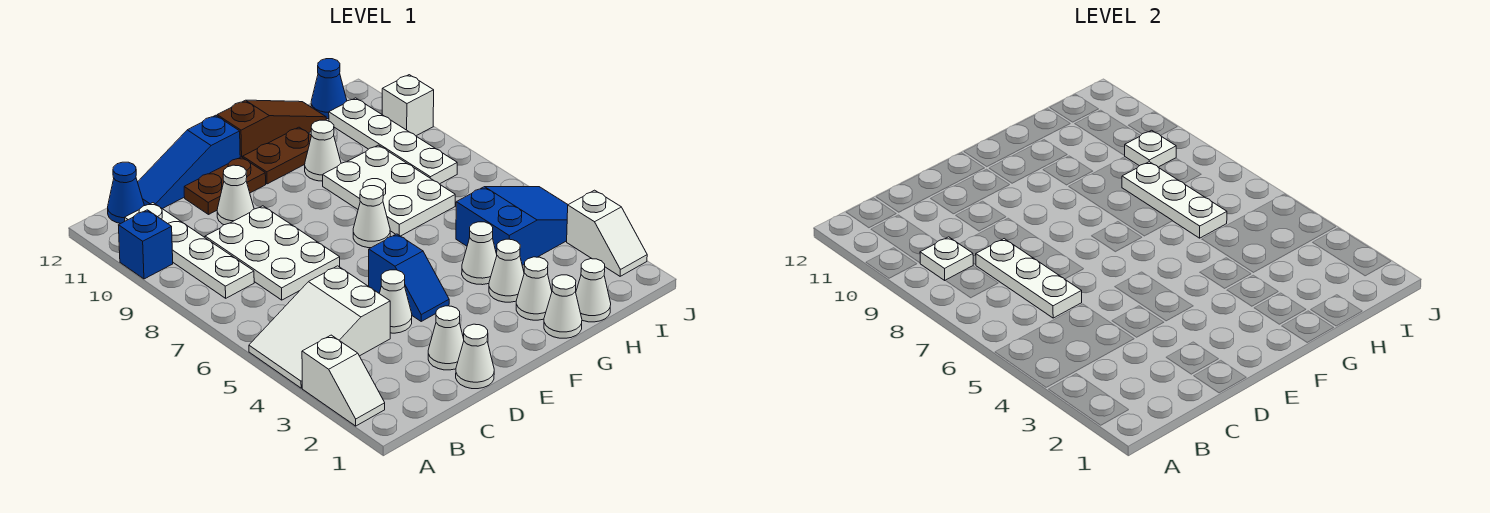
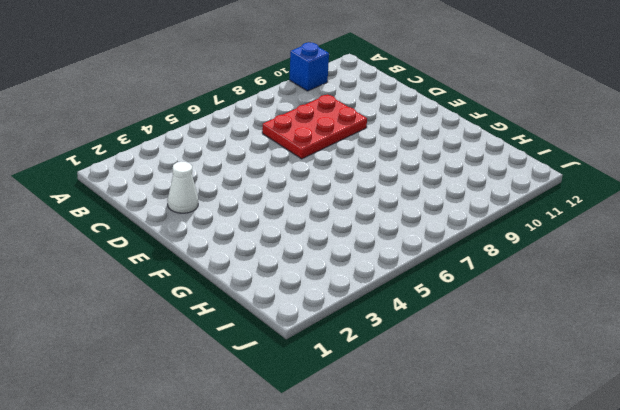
red plate C7:D9 level 1 -> white plate C7:D9 level 1
none -> white slope A2:A3 level 1 top 3
none -> white slope A4:C5 level 1 top C
none -> white plate B8:B11 level 1
none -> blue cone B12 level 1

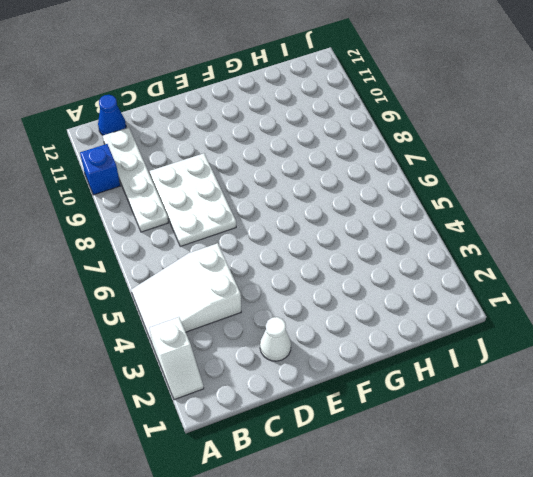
none -> blue slope C12:E12 level 1 top E
none -> white cone D1 level 1
none -> white cone D4 level 1
none -> white cone D10 level 1

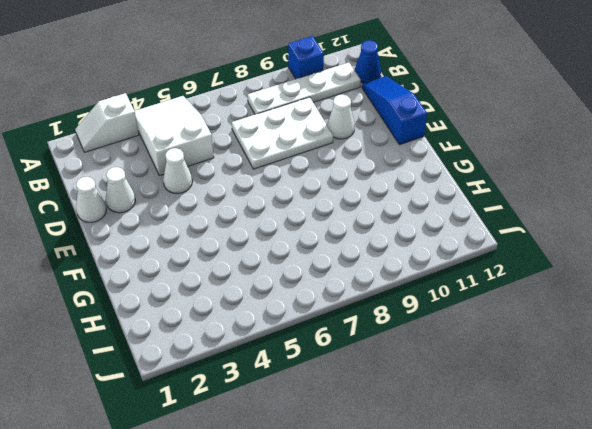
none -> brown plate D11:E11 level 1
none -> blue slope E4:E5 level 1 top 5
none -> white cone F7 level 1
none -> brown plate F11:G11 level 1

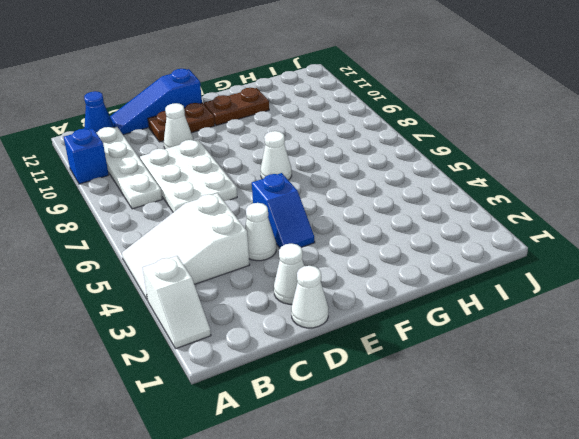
none -> brown slope F12:H12 level 1 top F
none -> white cone G1 level 1
none -> white cone G2 level 1
none -> white cone G3 level 1

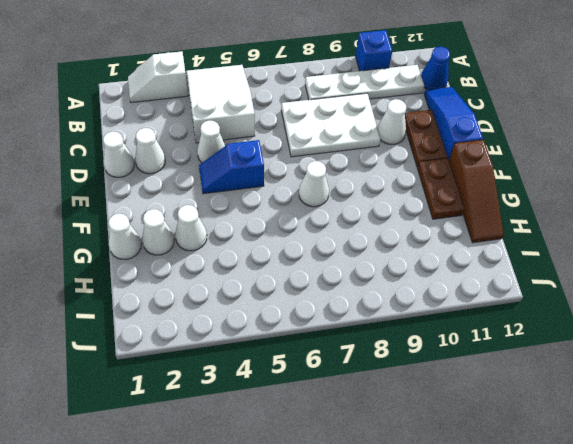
none -> white cone G4 level 1
none -> white plate G7:H9 level 1
none -> white cone G10 level 1
none -> white cone H1 level 1

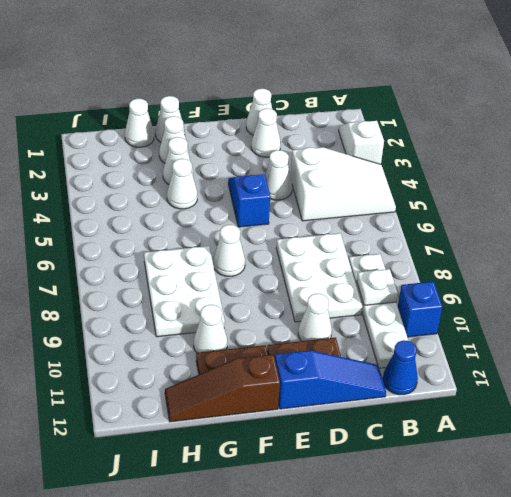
none -> blue slope H4:J5 level 1 top H
none -> white plate I8:I11 level 1
none -> blue cone I12 level 1
none -> white slope J2:J3 level 1 top 3

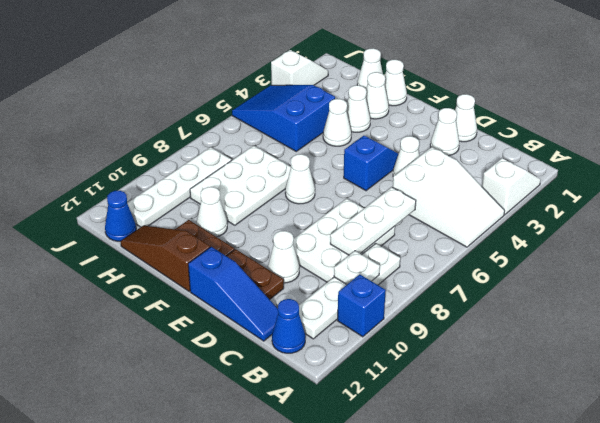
none -> white brick J10 level 1
none -> white plate H6:H8 level 2
none -> white plate I9 level 2

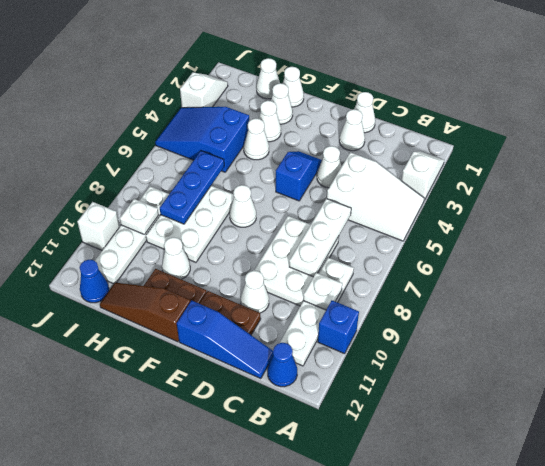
blue plate H6:H8 level 2 -> white plate H6:H8 level 2

